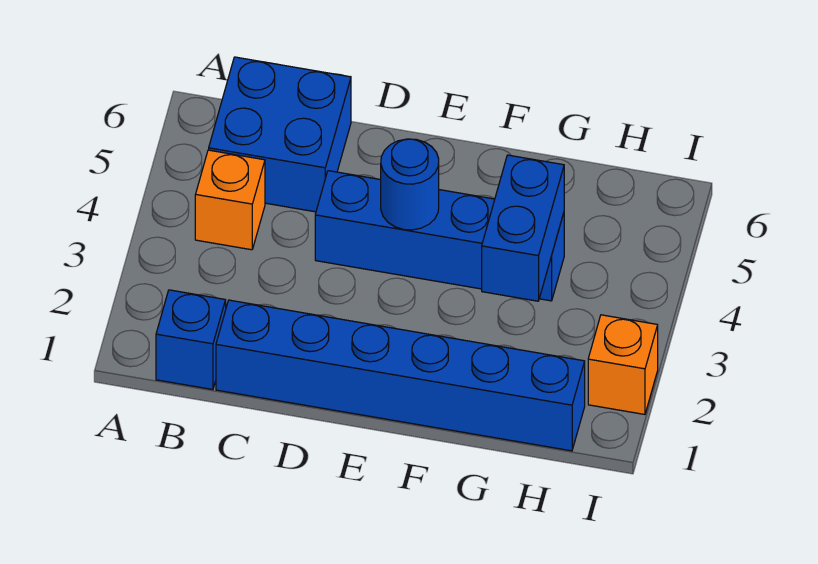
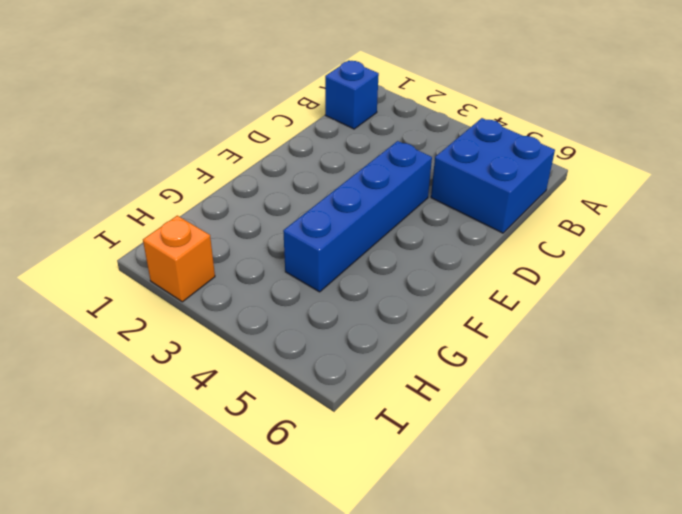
none -> orange brick B4 level 1
none -> blue brick C1:H1 level 1

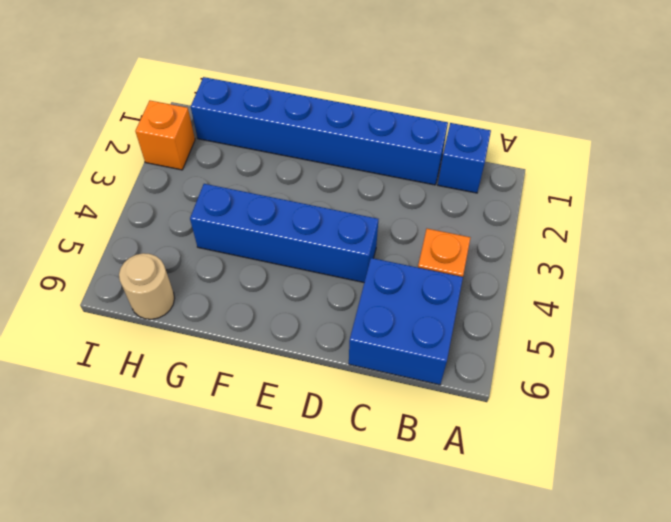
tan round brick H6 level 1 -> none
none -> blue round brick E4 level 2
none -> blue brick G3:G4 level 2

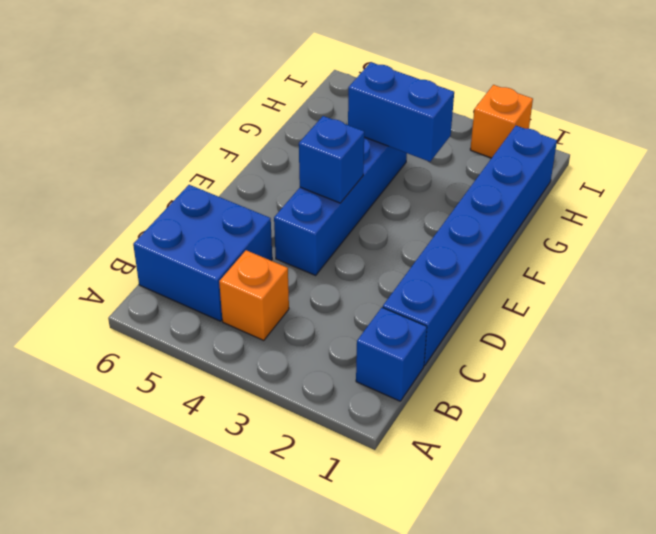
blue brick E4 level 2 -> blue round brick E4 level 2

